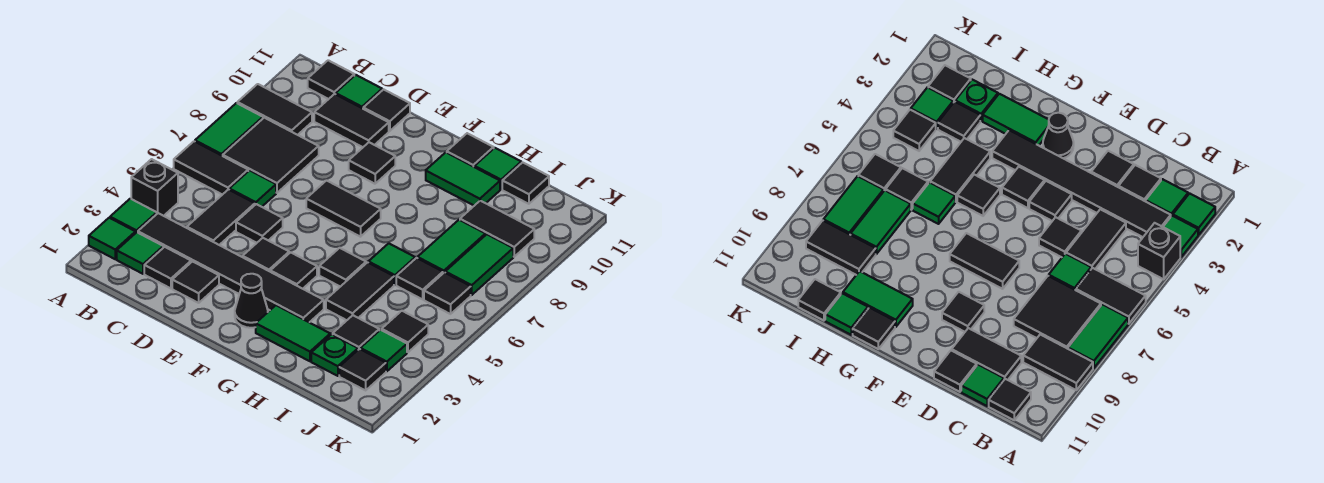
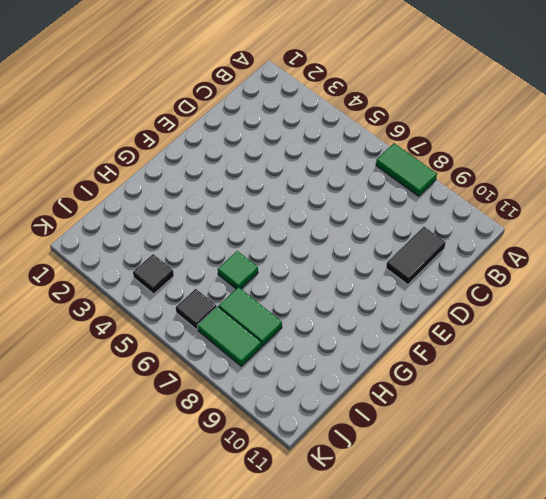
none -> green tile A2 level 1
none -> green tile A3 level 1
none -> black brick A4 level 1
none -> black tile A6:B6 level 1

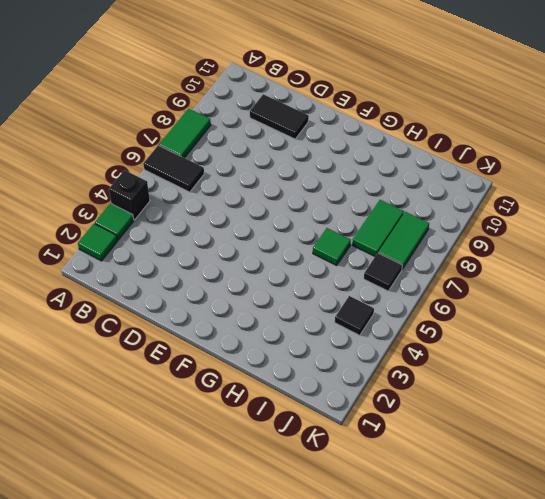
none -> black tile A9:B9 level 1
none -> green tile B2 level 1
none -> black tile B3:G3 level 1
none -> black tile B7:C8 level 1

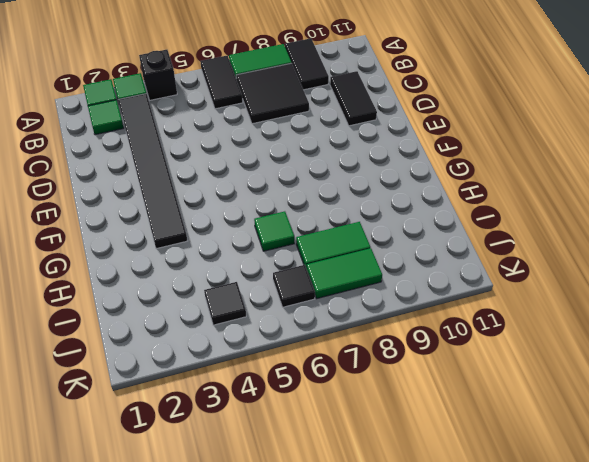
none -> black tile B11 level 1
none -> black tile C2 level 1
none -> black tile C4:C5 level 1
none -> green tile C6 level 1

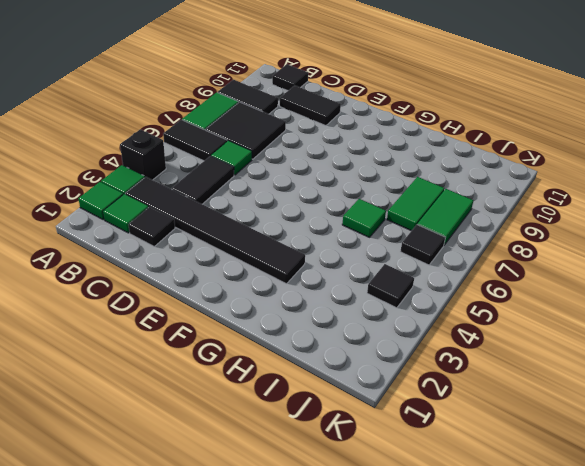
none -> green tile C11 level 1
none -> black tile D2 level 1
none -> black tile D5 level 1
none -> black tile D11 level 1

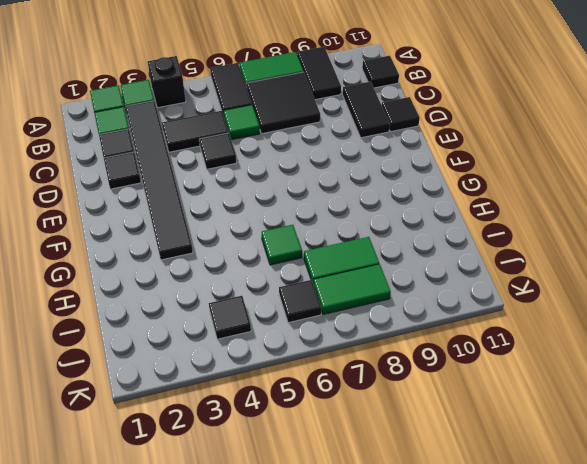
none -> green tile C11 level 1
none -> black tile E4 level 1
none -> black tile E7:F7 level 1
none -> black tile E9 level 1

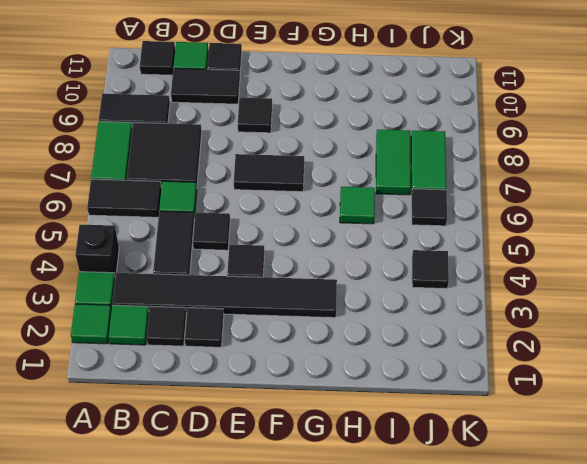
none -> black cone F2 level 1
none -> black tile F4 level 1
none -> green tile G2:H2 level 1
none -> black tile G5 level 1

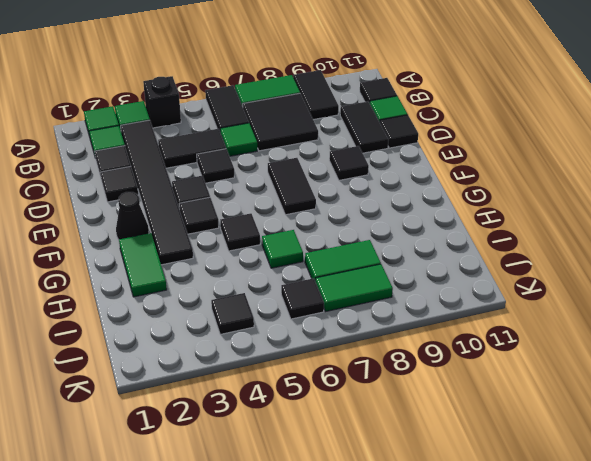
none -> green tile G10:H10 level 1
none -> black tile G11 level 1
none -> black tile H4:H5 level 1
none -> green tile H11 level 1

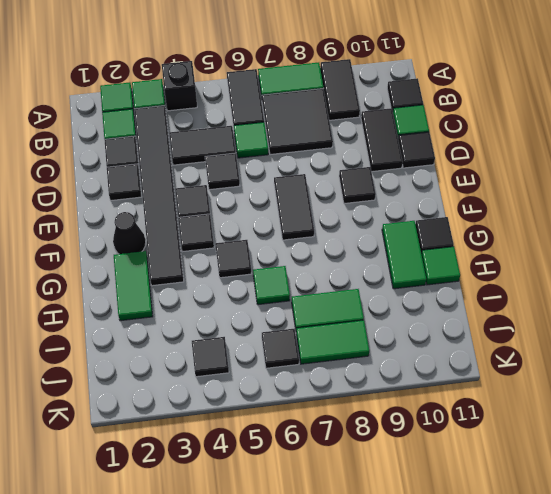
none -> black tile H4:H5 level 1
none -> green plate I2 level 1
none -> black tile I3 level 1
none -> black tile I6 level 1

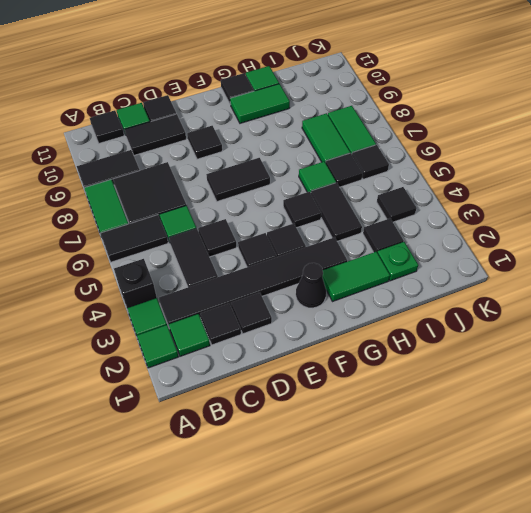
none -> black tile I9:J9 level 1
none -> black tile I11 level 1
none -> black tile J2 level 1
none -> green tile J3 level 1

